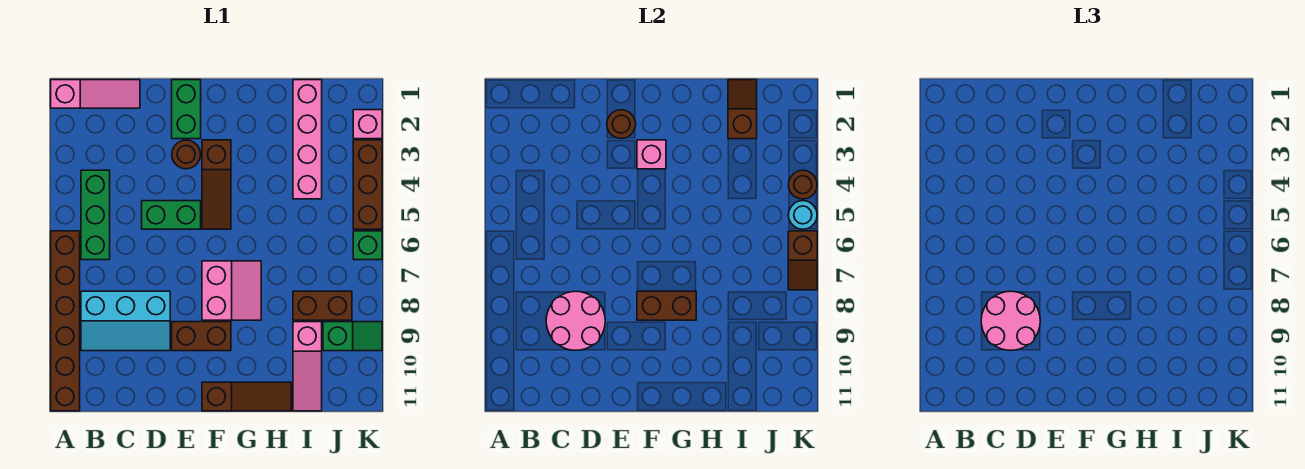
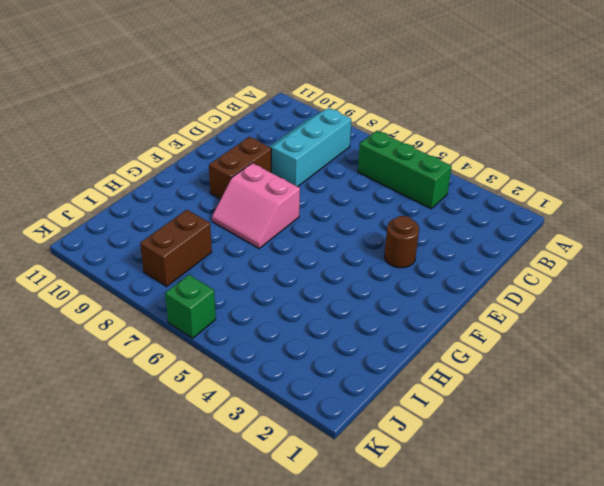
none -> pink slope A1:C1 level 1 top A
none -> brown brick A6:A11 level 1
none -> green brick D5:E5 level 1

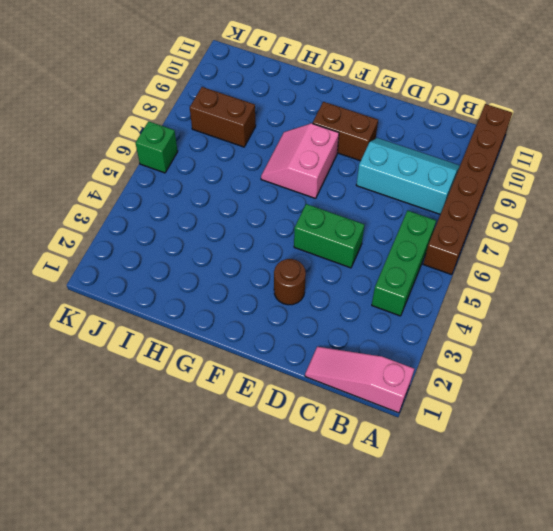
none -> green brick E1:E2 level 1
none -> brown slope F3:F5 level 1 top 3
none -> brown slope F11:H11 level 1 top F

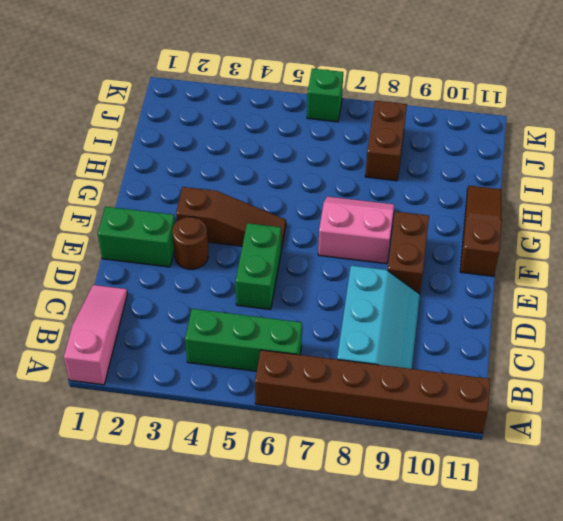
none -> pink brick I1:I4 level 1
none -> pink slope I9:I11 level 1 top 9
none -> green slope J9:K9 level 1 top J

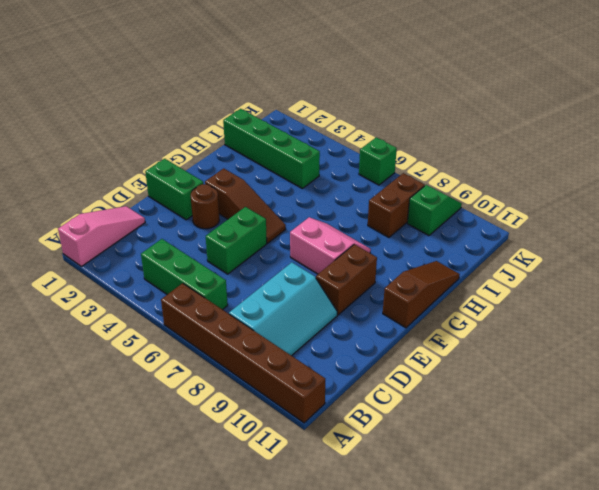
green brick I1:I4 level 1 -> pink brick I1:I4 level 1
none -> pink slope I9:I11 level 1 top 9
none -> pink brick K2 level 1
none -> brown brick K3:K5 level 1

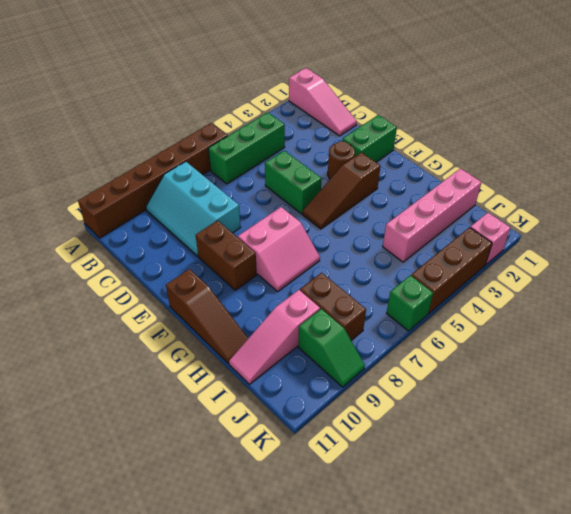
none -> pink round brick C8:D9 level 2
none -> brown round brick E2 level 2
none -> pink brick F3 level 2

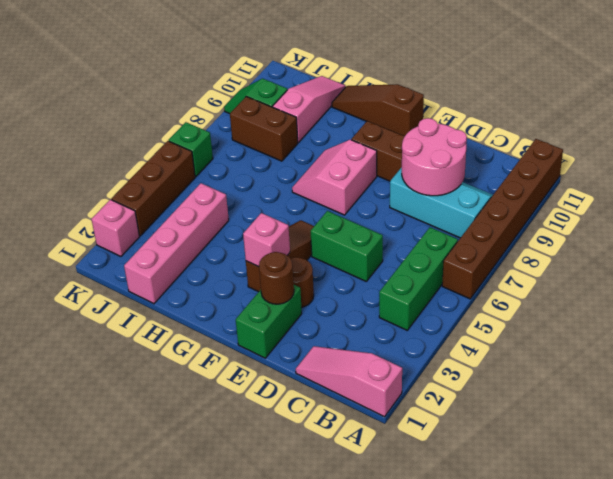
none -> brown brick F8:G8 level 2
none -> brown slope I1:I2 level 2 top 2
none -> brown round brick K4 level 2

